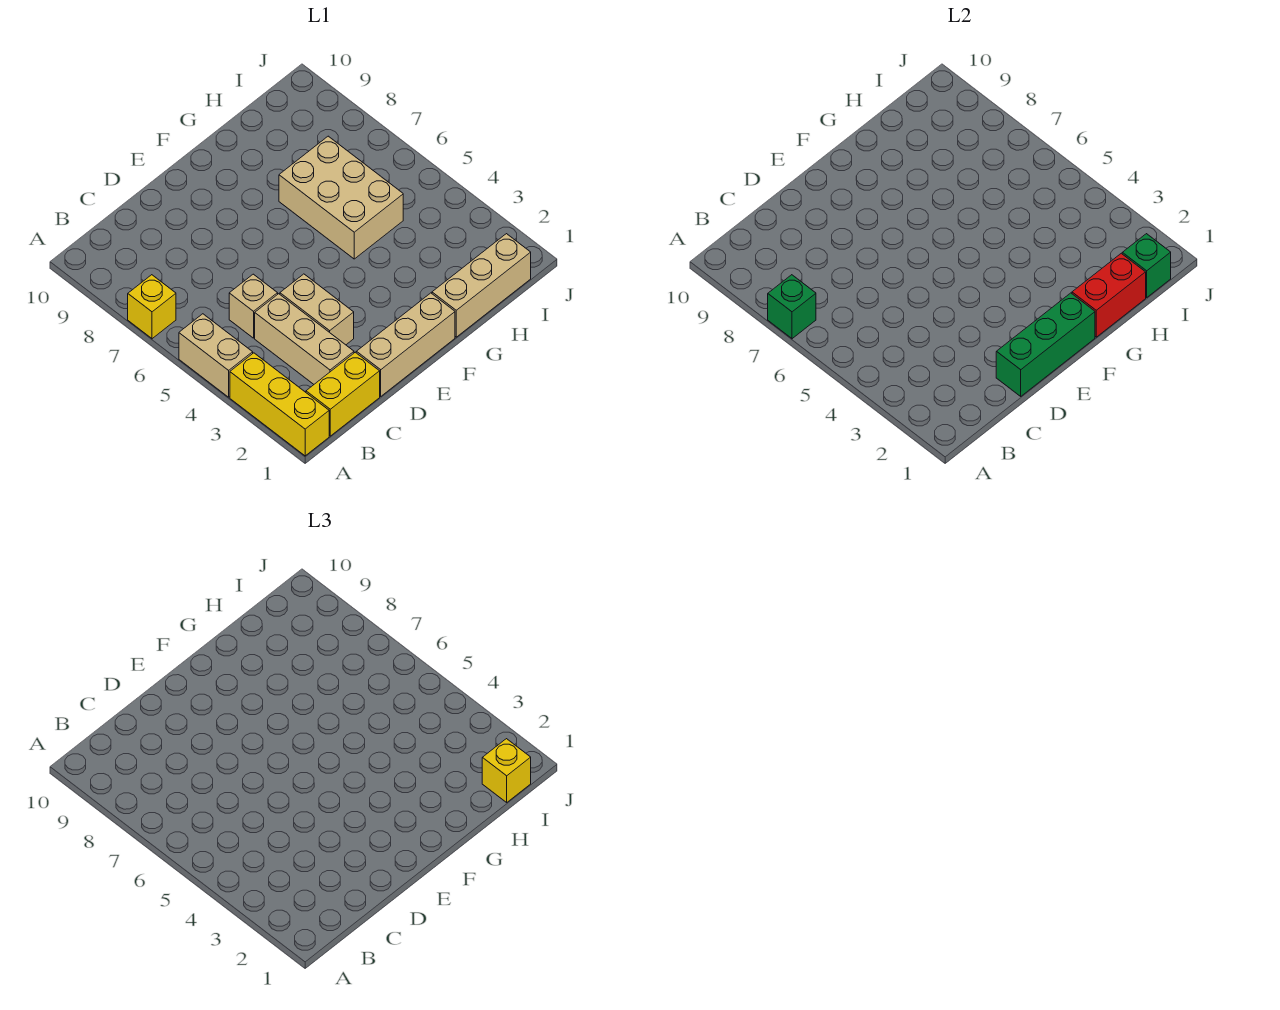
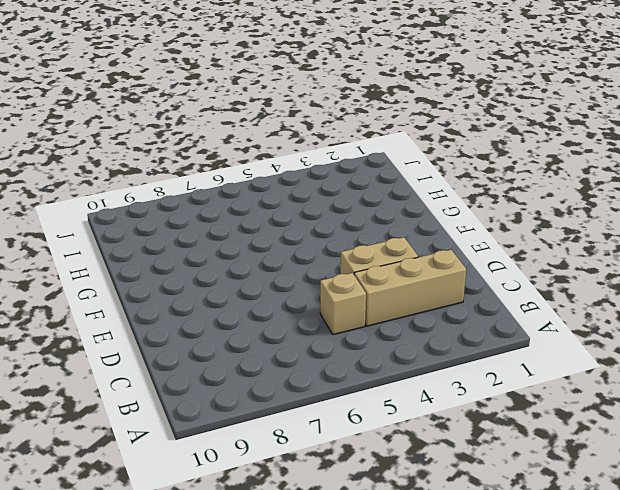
none -> yellow brick A1:A3 level 1
none -> tan brick A4:A5 level 1
none -> yellow brick A7 level 1

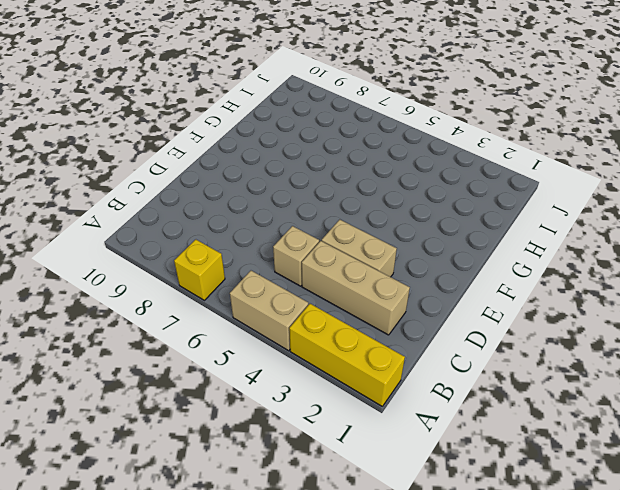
none -> yellow brick B1:C1 level 1
none -> tan brick D1:F1 level 1
none -> tan brick G1:I1 level 1

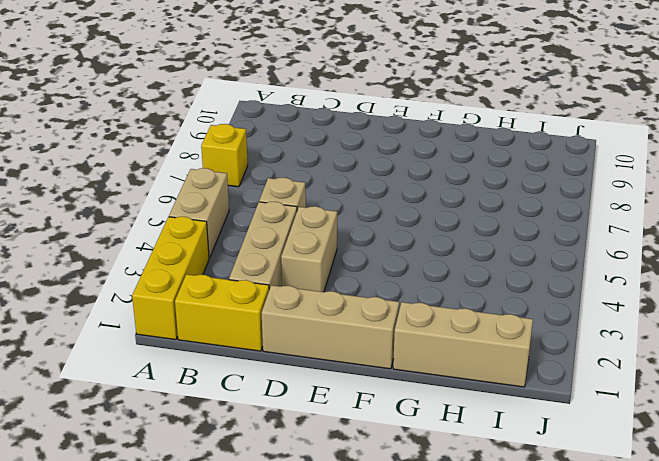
none -> tan brick G5:H7 level 1
none -> green brick A7 level 2
none -> green brick D1:F1 level 2

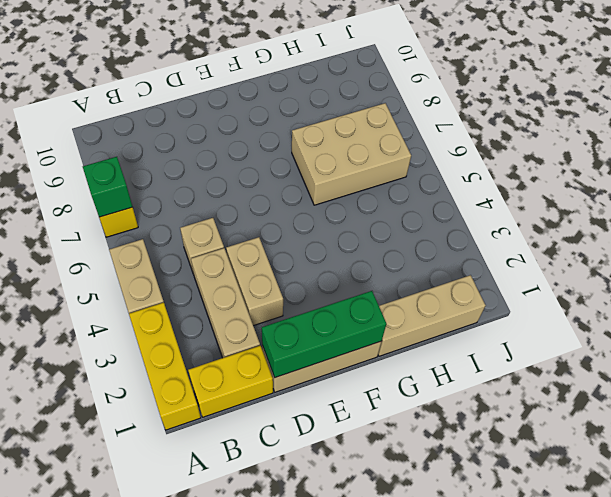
tan brick G6:I7 level 1 -> tan brick G5:H7 level 1
none -> red brick G1:H1 level 2
none -> green brick I1 level 2
none -> yellow brick I1 level 3

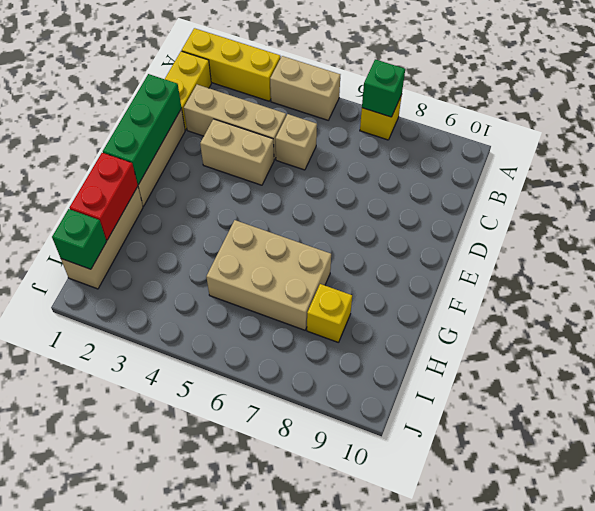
yellow brick H8 level 1 -> yellow brick I1 level 3

